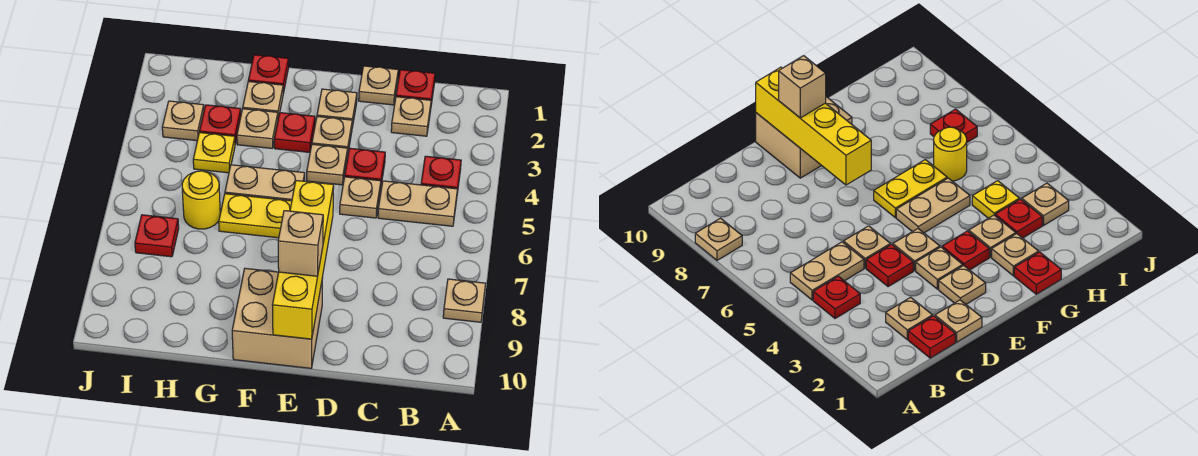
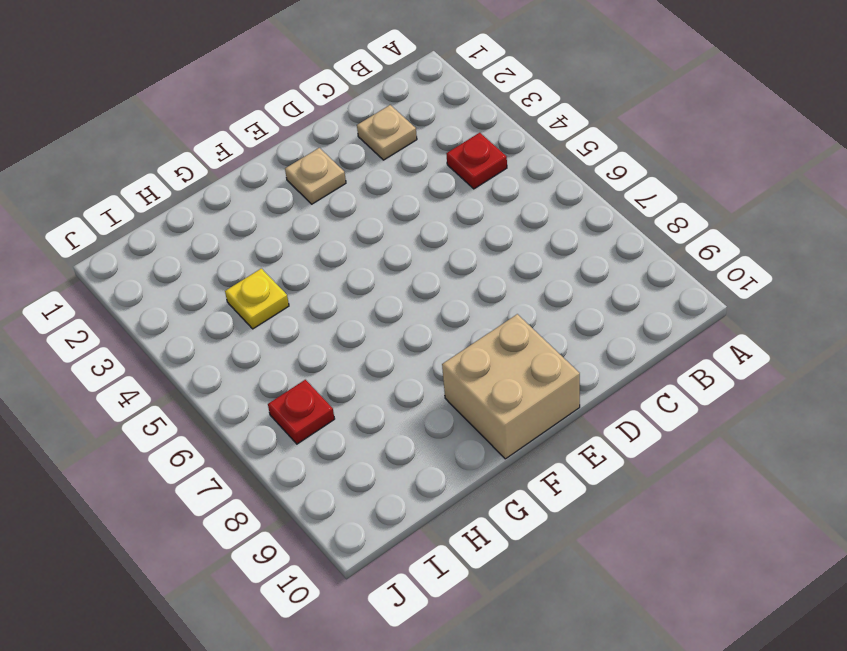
none -> tan plate A8 level 1
none -> tan plate B5:C5 level 1
none -> red plate C1 level 1

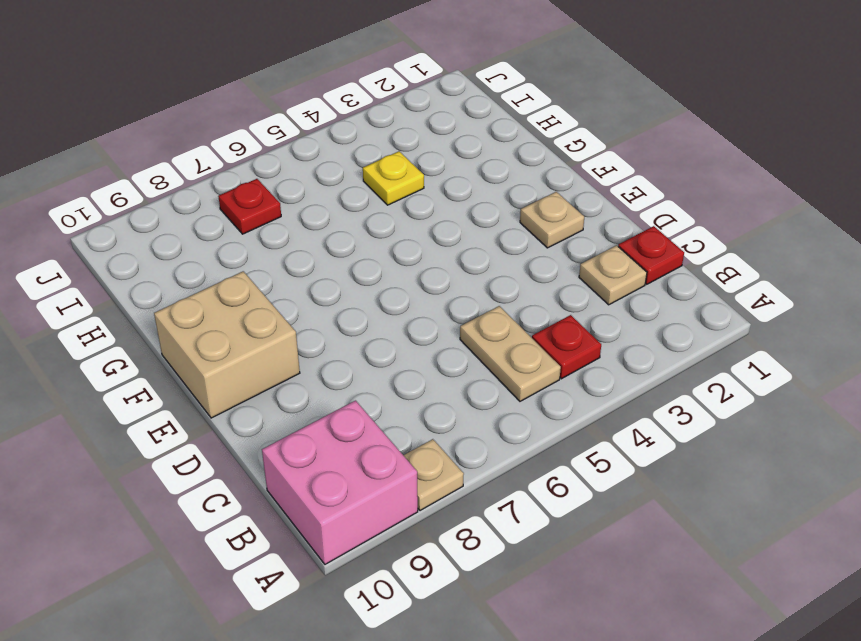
pink brick A9:B10 level 1 -> none
none -> tan plate D1 level 1
none -> red plate D4 level 1
none -> tan plate D5 level 1

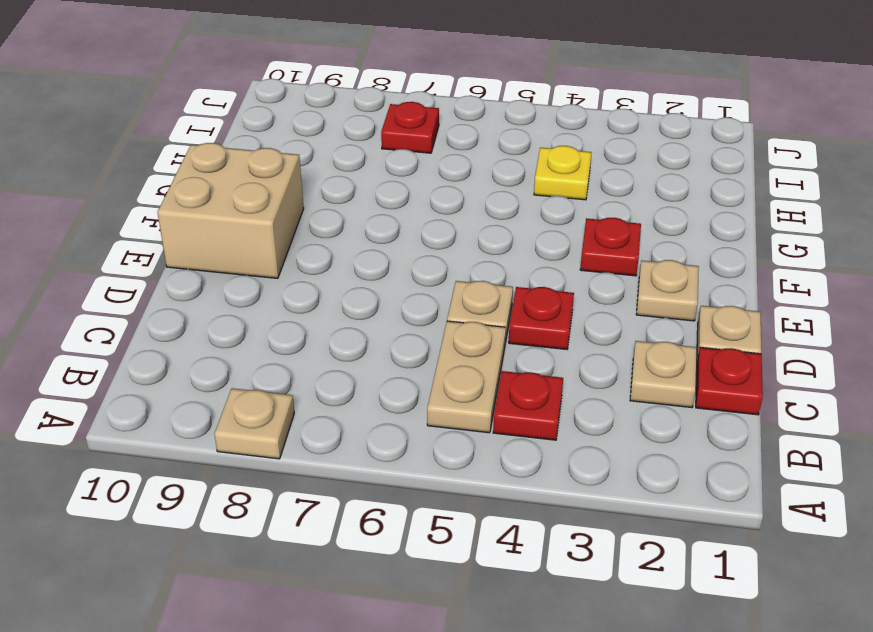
none -> tan plate E3 level 1
none -> tan plate E4 level 1
none -> tan plate F5:G5 level 1

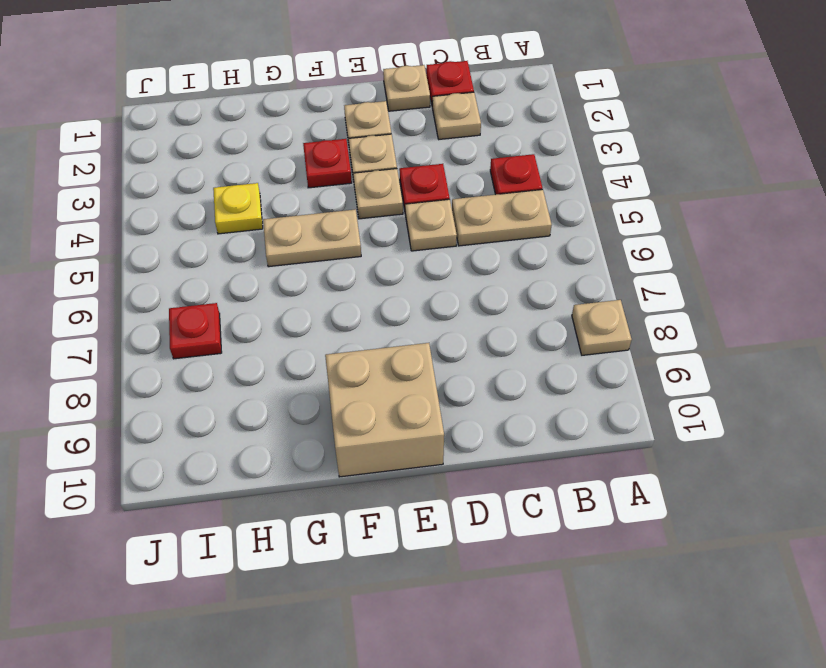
none -> yellow plate F6:G6 level 1
none -> red plate G1 level 1
none -> tan plate G2 level 1

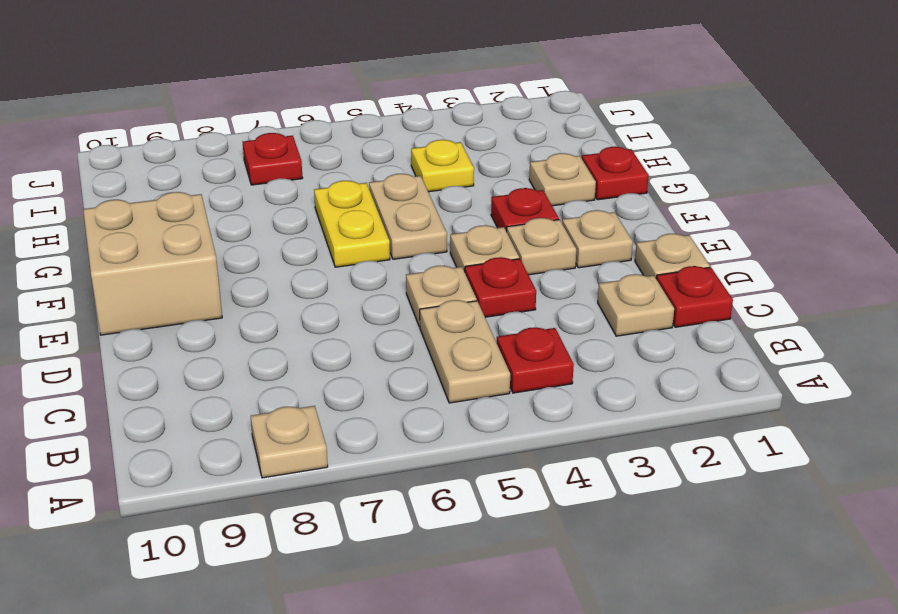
none -> tan plate G3 level 1
none -> red plate H3 level 1
none -> yellow round brick H6 level 1

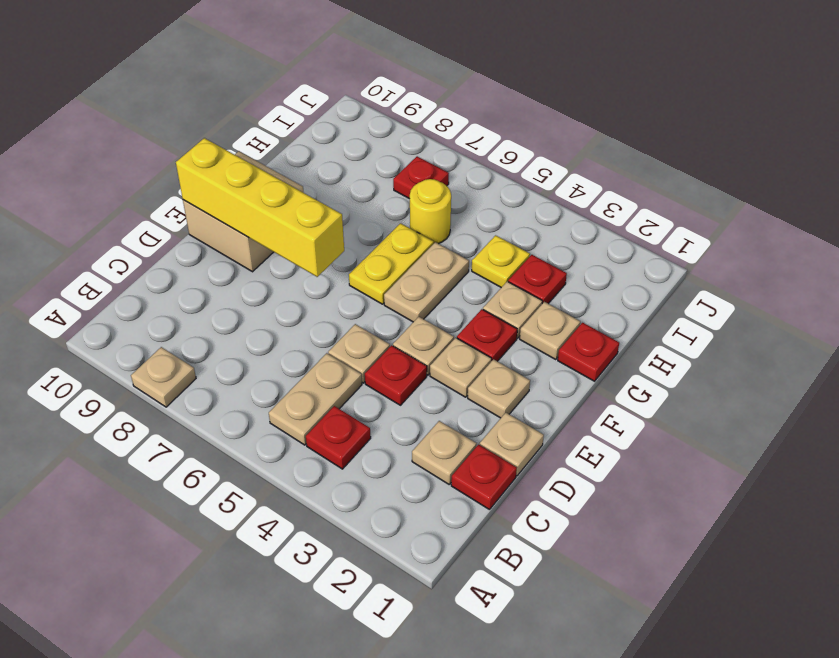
none -> tan plate I3 level 1
none -> tan brick E9 level 3

